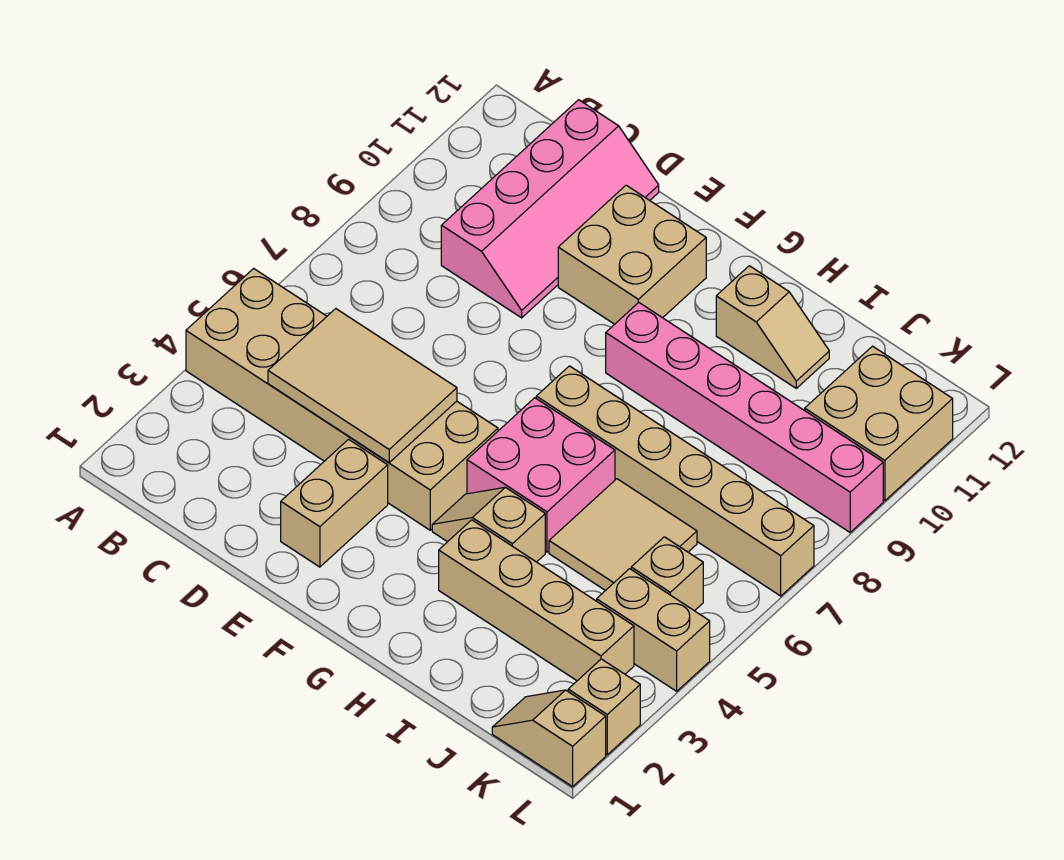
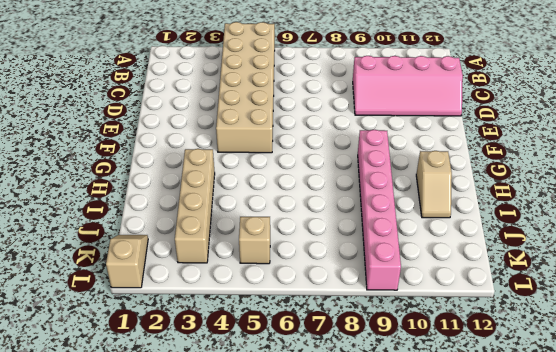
none -> tan brick E2:E3 level 1
none -> tan brick E10:F11 level 1
none -> tan slope G4:H4 level 1 top H

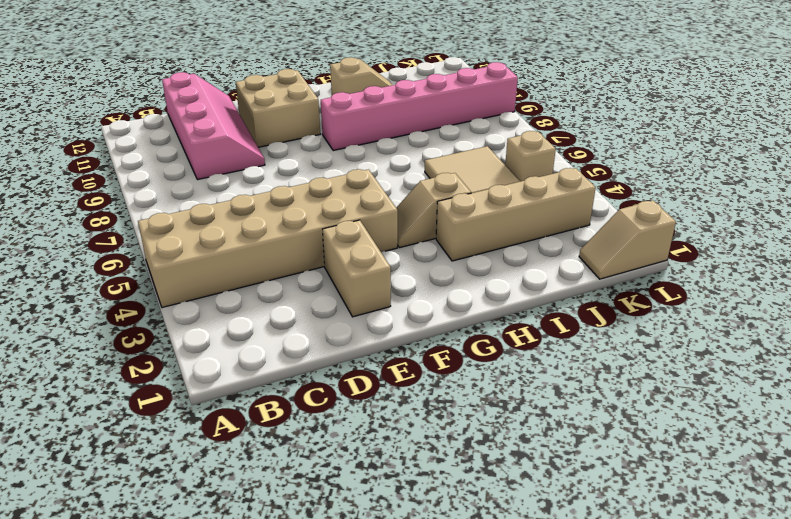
none -> pink brick G5:H6 level 1
none -> tan brick G7:L7 level 1
none -> tan brick K4:L4 level 1

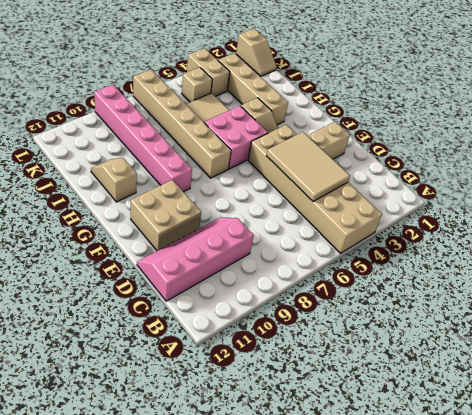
none -> tan brick K10:L11 level 1
none -> tan brick L2 level 1

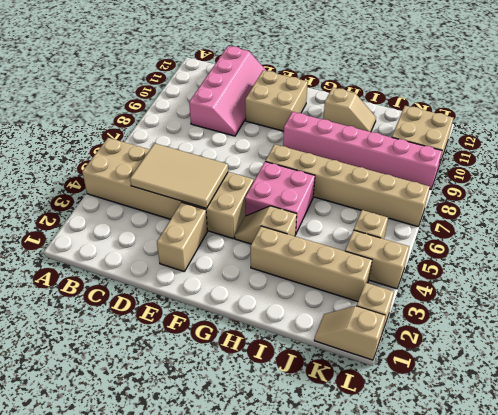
none -> tan tile I5:J6 level 1

